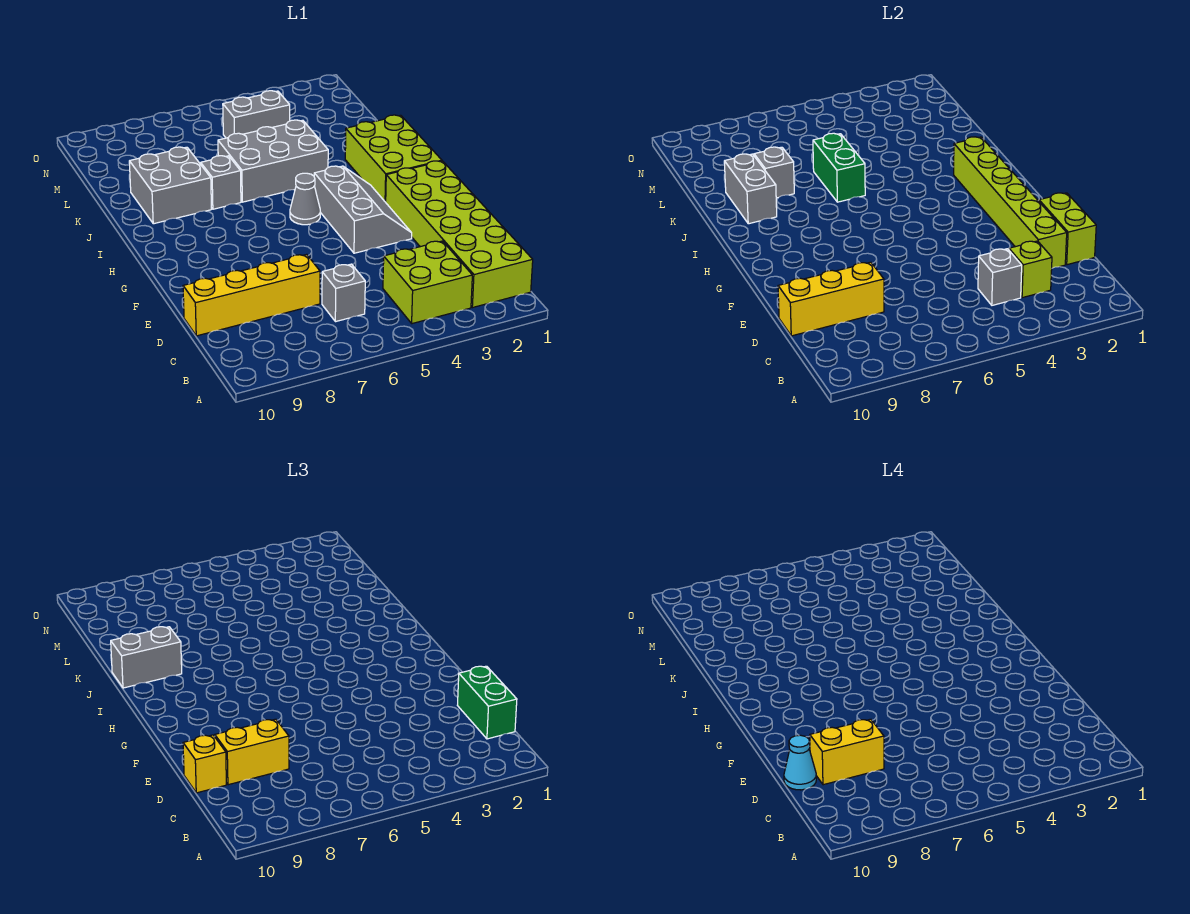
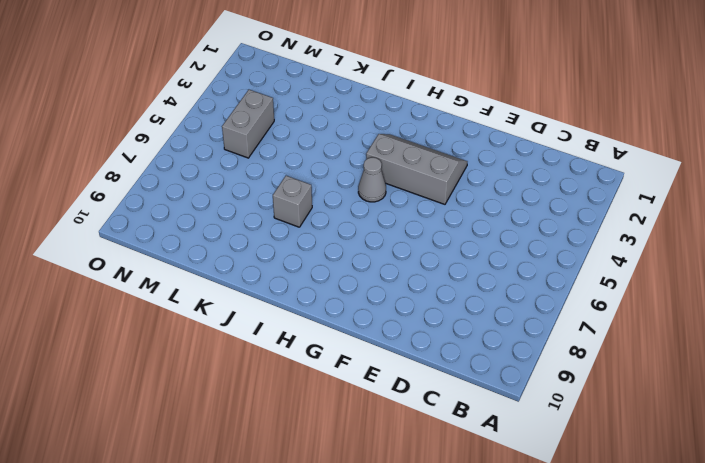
none -> lime brick B1:G2 level 1
none -> lime brick B3:C4 level 1
none -> grey brick C6 level 1

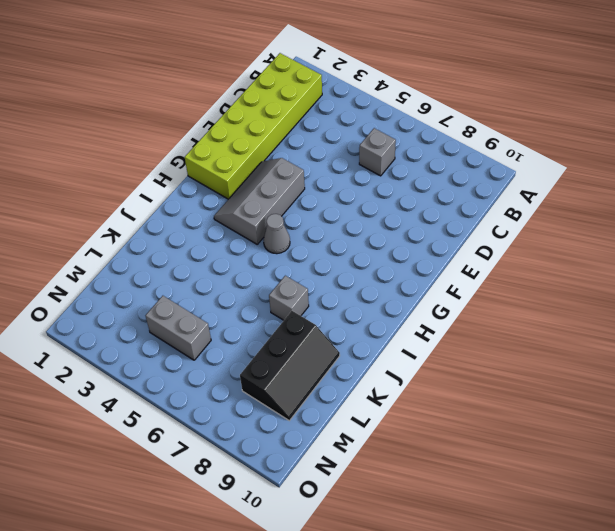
black slope K8:M9 level 1 top 8 -> grey brick J8:K9 level 1
none -> lime brick B3:C4 level 1
none -> yellow brick D7:D10 level 1
none -> lime brick H1:J2 level 1

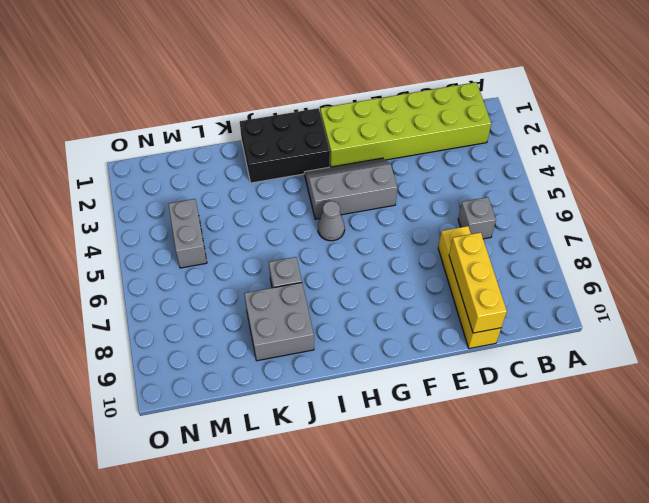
black brick H1:J2 level 1 -> lime brick H1:J2 level 1
none -> lime brick B3:C4 level 1
none -> grey brick J4:K6 level 1
none -> lime brick C3 level 2

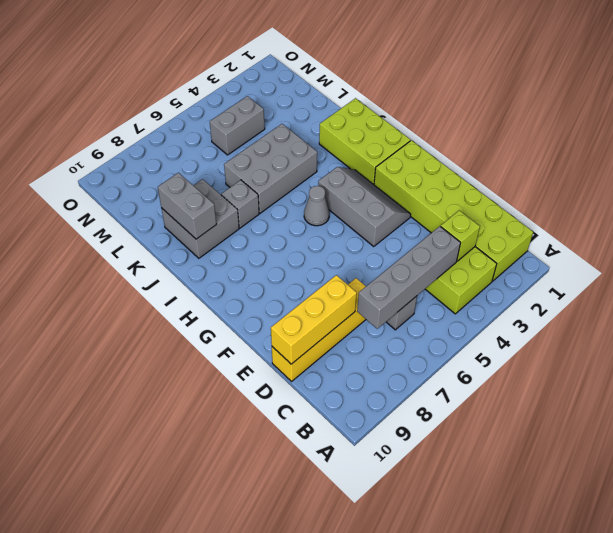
grey brick C4:C7 level 2 -> grey brick C4 level 2
none -> lime brick D1:E1 level 2
none -> lime brick D2:I2 level 2
none -> green brick J6:K6 level 2

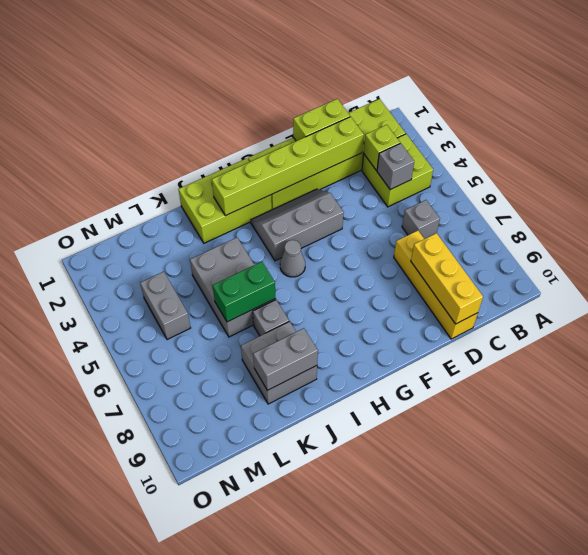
none -> grey brick K8 level 2
none -> green brick C1:D1 level 3
none -> yellow brick D8:D9 level 3

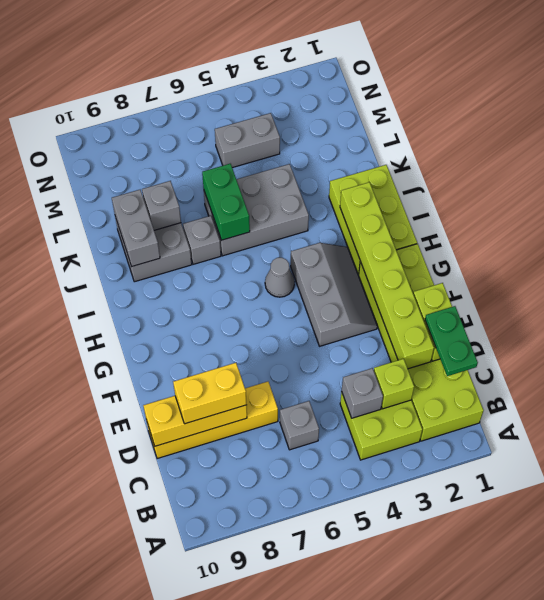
green plate C1:D1 level 3 -> green brick C1:D1 level 3
none -> yellow brick D10 level 3
none -> grey brick J9:J10 level 3
none -> yellow brick D8:D9 level 4

